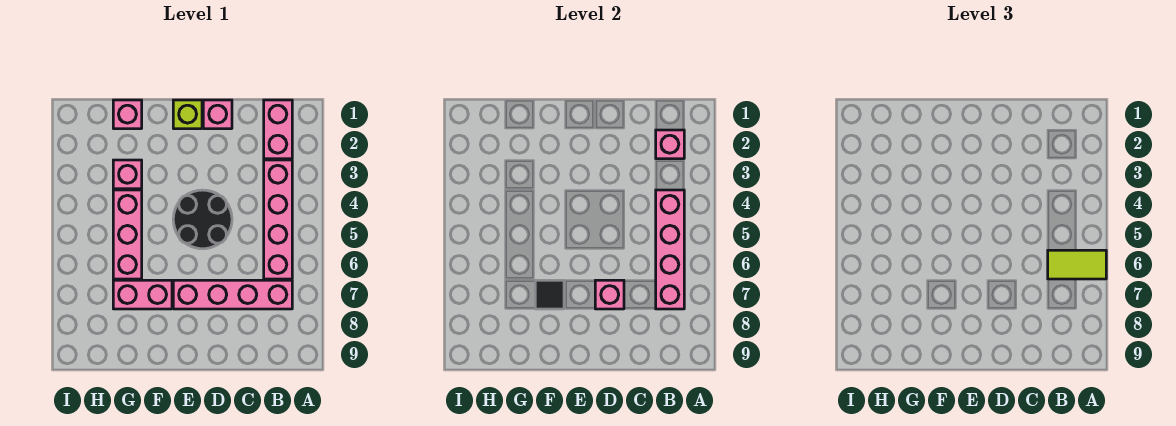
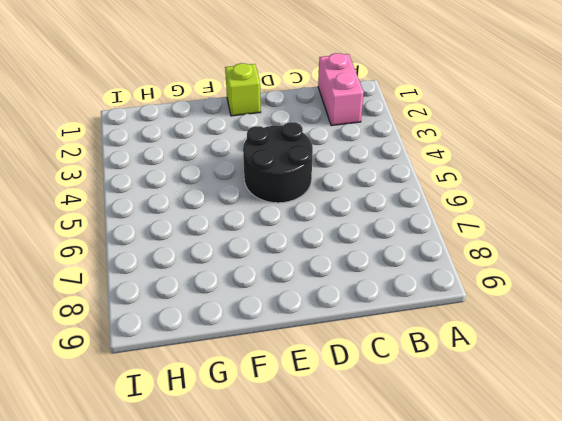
none -> pink brick B3:B6 level 1
none -> pink brick B7:E7 level 1
none -> pink brick D1 level 1

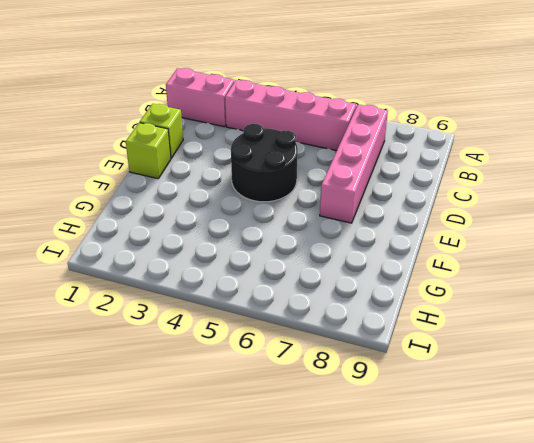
lime brick D1 level 1 -> pink brick D1 level 1
none -> pink brick F7:G7 level 1
none -> pink brick G1 level 1
none -> pink brick G3 level 1

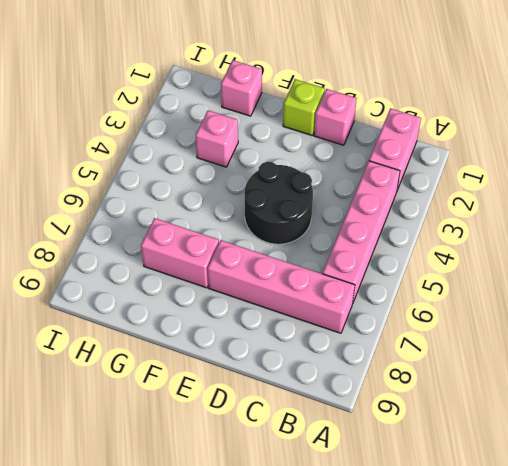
none -> pink brick G4:G6 level 1
none -> pink brick B2 level 2
none -> pink brick B4:B7 level 2

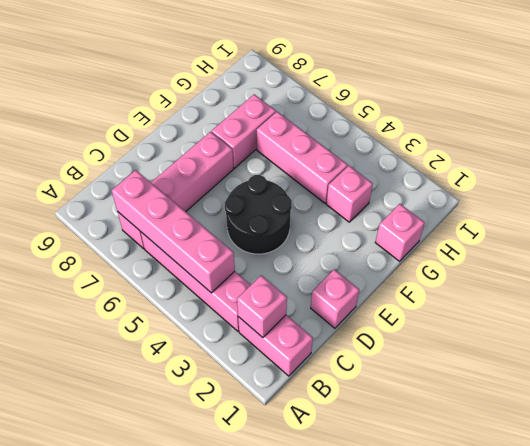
none -> lime brick E1 level 1
none -> pink brick D7 level 2
none -> black tile F7 level 2

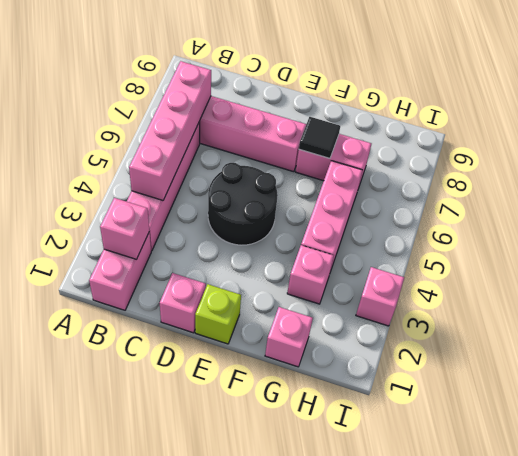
pink brick I3 level 1 -> pink brick D7 level 2
none -> lime tile A6:B6 level 3

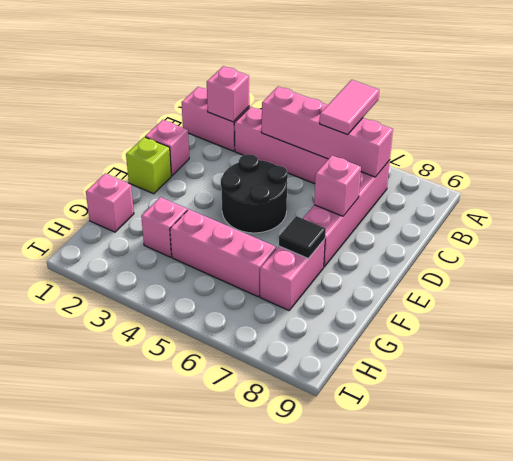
pink tile A6:B6 level 3 -> lime tile A6:B6 level 3

